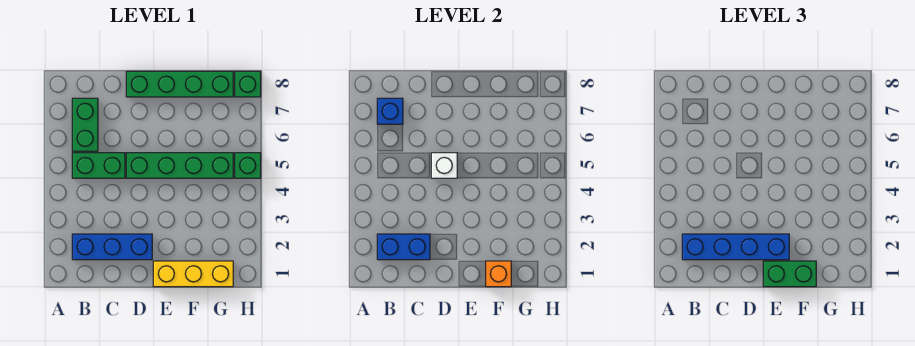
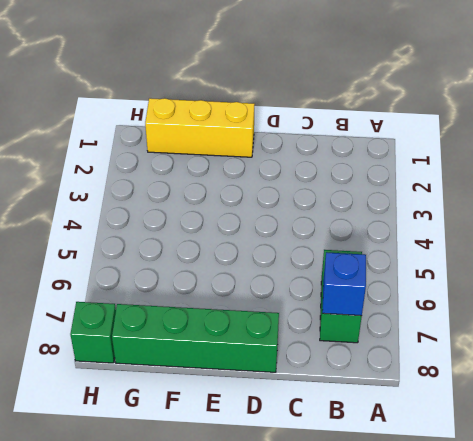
none -> blue brick B2:D2 level 1
none -> green brick B5:C5 level 1
none -> green brick D5:G5 level 1

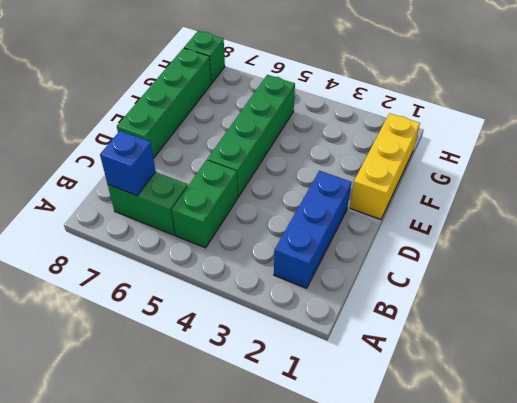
none -> green brick H5 level 1
none -> blue brick B2:C2 level 2
none -> white brick D5 level 2

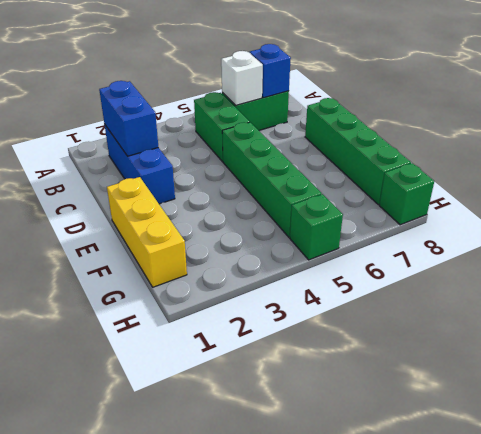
white brick B6 level 2 -> white brick D5 level 2
none -> orange brick F1 level 2
none -> blue brick B2:E2 level 3
none -> green brick E1:F1 level 3

